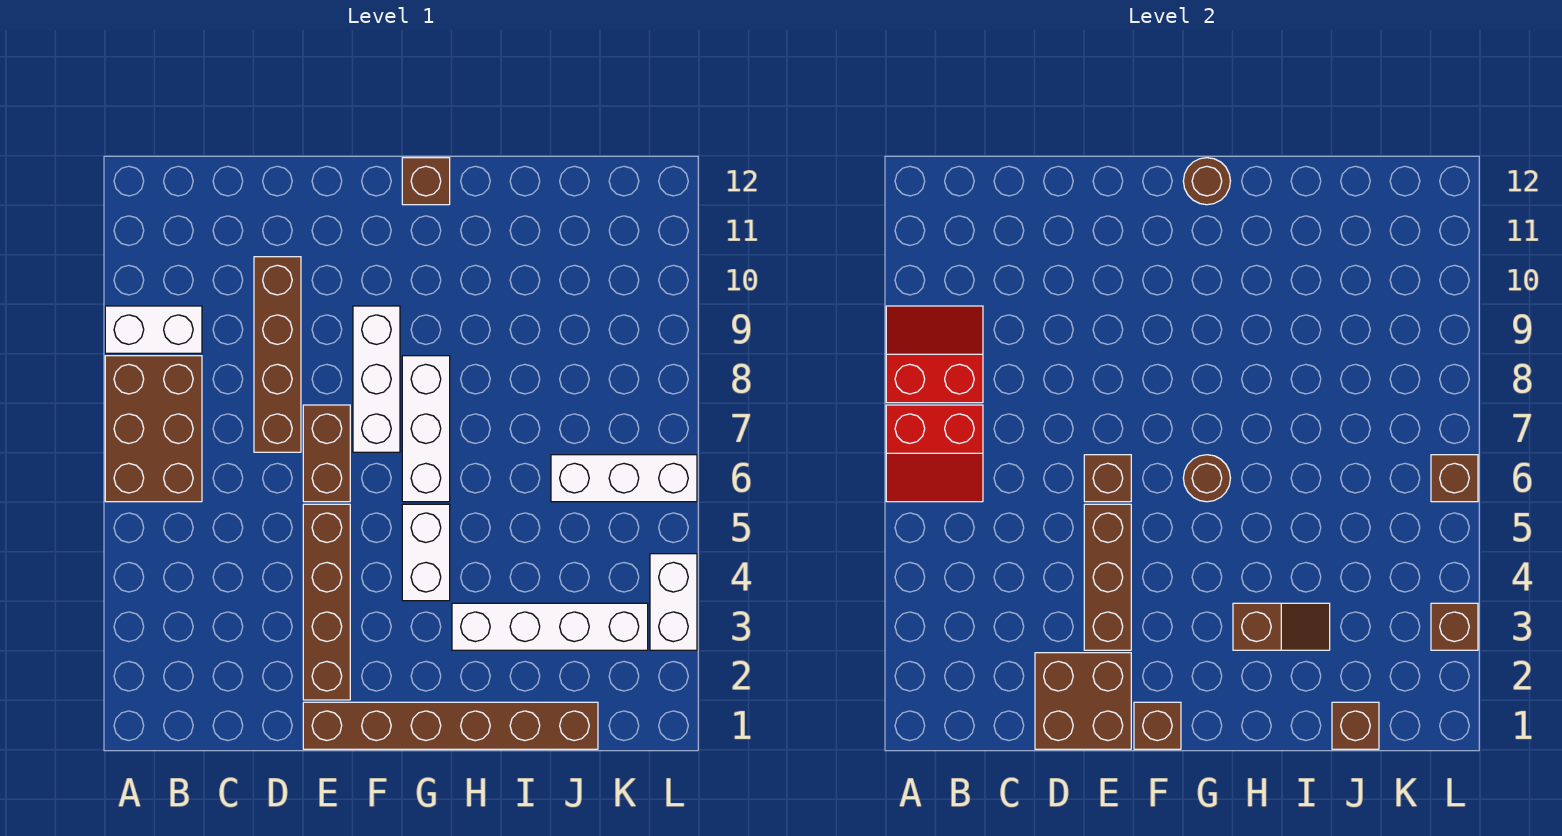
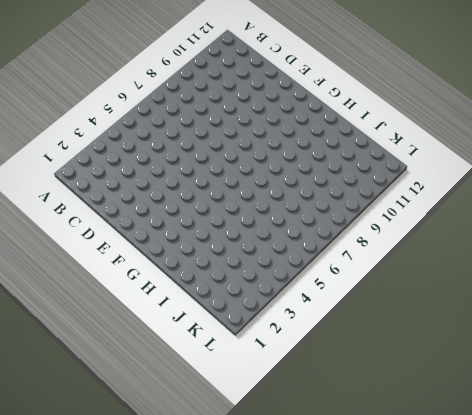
none -> brown brick A6:B8 level 1
none -> white brick A9:B9 level 1
none -> brown brick D7:D10 level 1

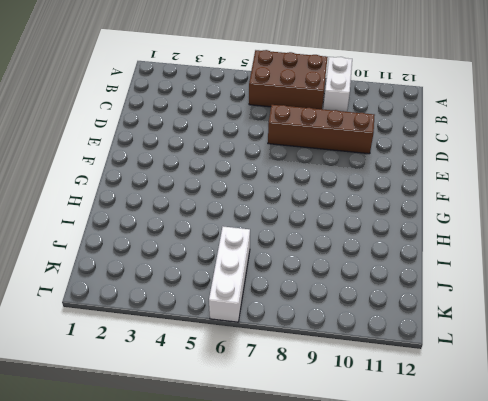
none -> brown brick E1:J1 level 1
none -> brown brick E2:E5 level 1
none -> brown brick E6:E7 level 1

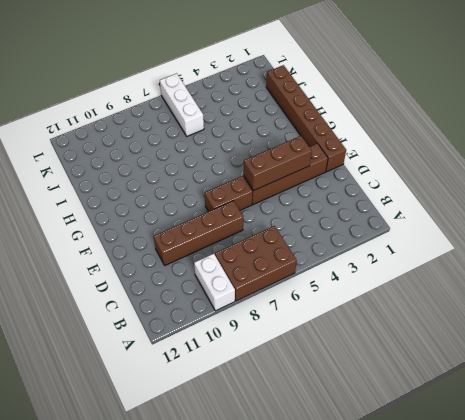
none -> white brick F7:F9 level 1
none -> white brick G4:G5 level 1
none -> white brick G6:G8 level 1

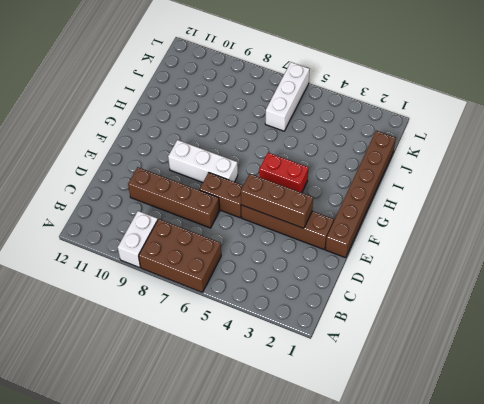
red brick G4:G5 level 1 -> white brick G4:G5 level 1
none -> white brick G6:G8 level 1
none -> brown brick G12 level 1
none -> white brick H3:K3 level 1

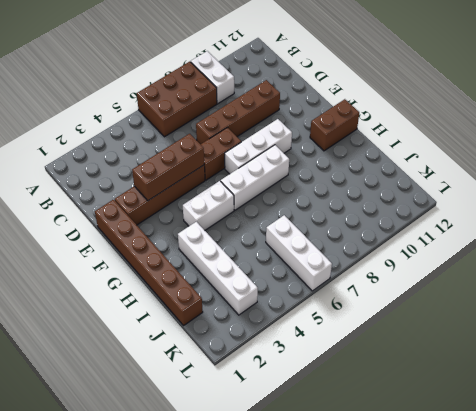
brown brick G11:G12 level 1 -> brown brick G12 level 1
none -> white brick L3:L4 level 1
none -> red slope A6:B7 level 2 top 7
none -> red slope A8:B9 level 2 top 8

